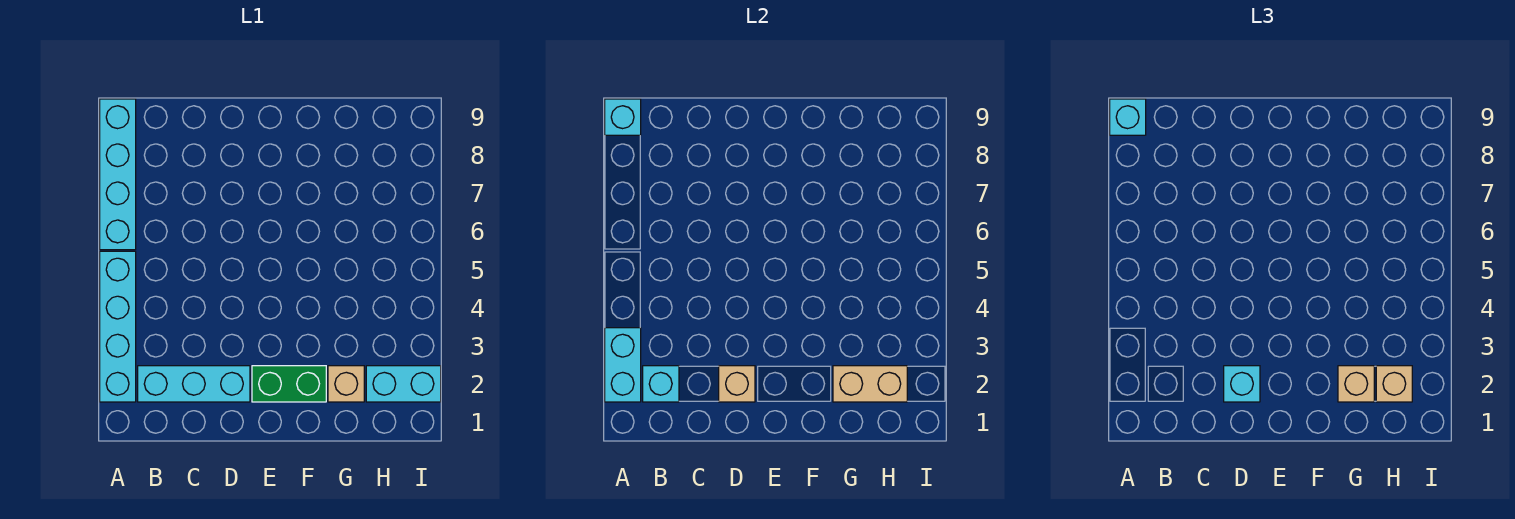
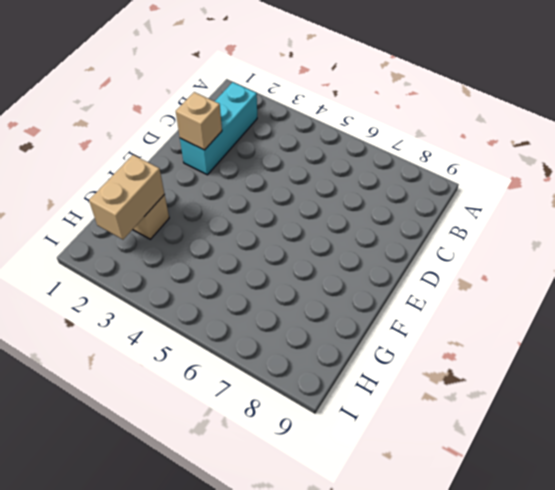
none -> cyan brick A2:A5 level 1
none -> cyan brick A6:A9 level 1
none -> green brick E2:F2 level 1

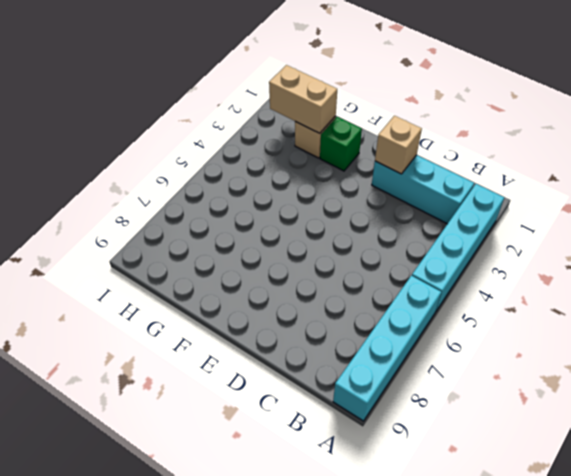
green brick F2 level 1 -> green brick E2:F2 level 1
none -> cyan brick H2:I2 level 1
none -> cyan brick A2:A3 level 2
none -> cyan brick A9 level 2

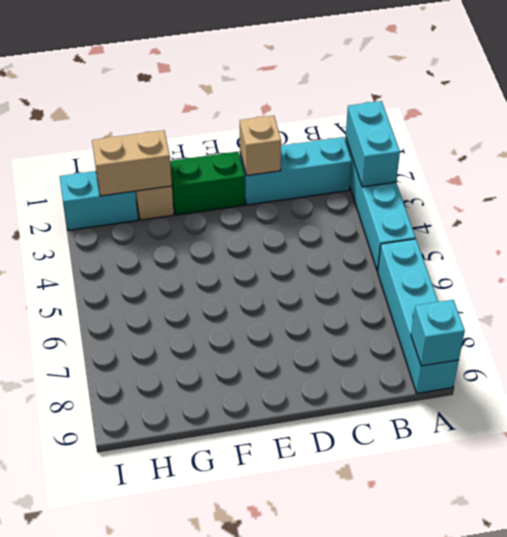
none -> cyan brick B2 level 2
none -> cyan brick A9 level 3
none -> cyan brick D2 level 3

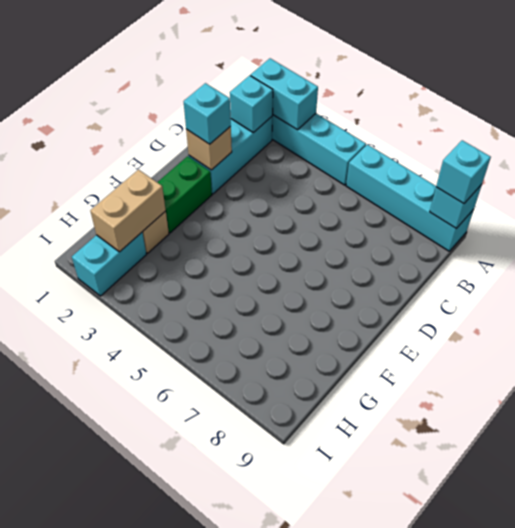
none -> tan brick G2 level 3
none -> tan brick H2 level 3

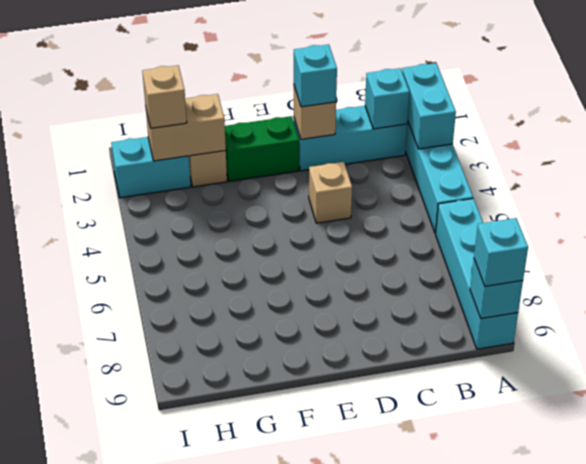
tan brick D4 level 1 -> tan brick G2 level 3

